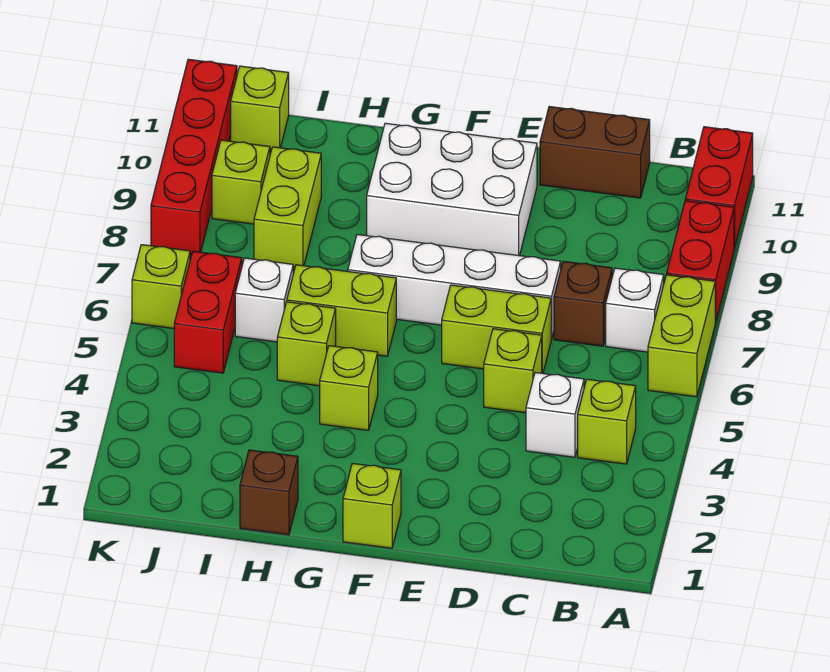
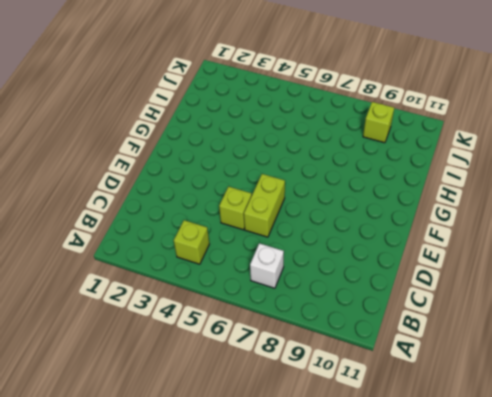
none -> lime brick A6:A7 level 1
none -> red brick A8:A9 level 1
none -> red brick A10:A11 level 1

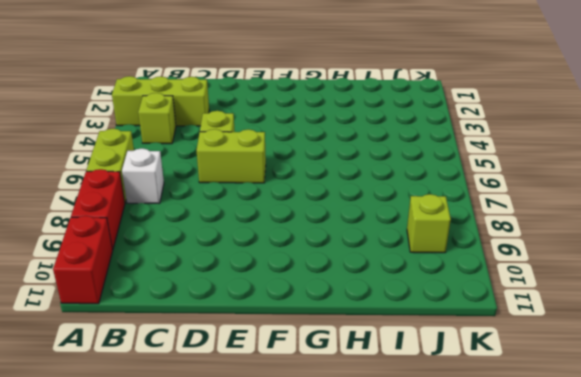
lime brick A3:C3 level 1 -> none
none -> white brick C4 level 1
none -> brown brick C7 level 1
none -> brown brick C11:D11 level 1

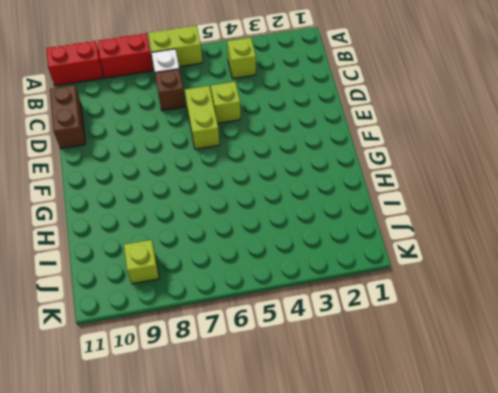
none -> white brick C4 level 1
none -> white brick D7:G7 level 1
none -> white brick E9:G10 level 1

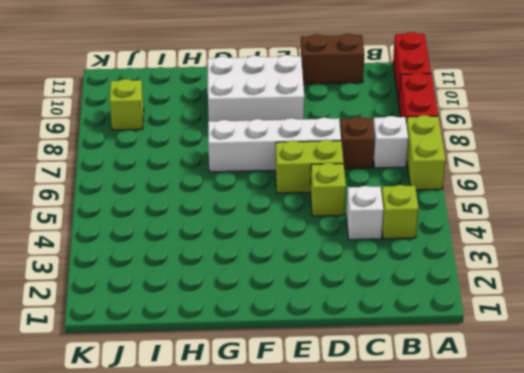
none -> lime brick F1 level 1
none -> lime brick G4 level 1
none -> lime brick G6:H6 level 1

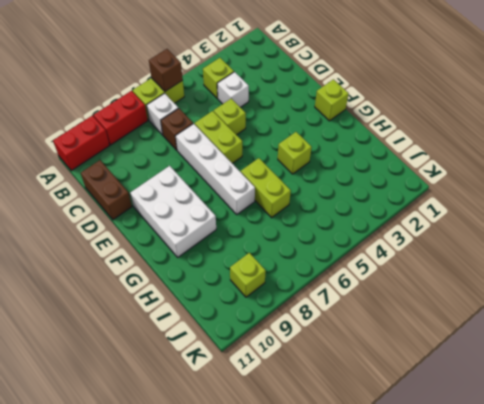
brown brick A6 level 2 -> brown brick H1 level 1
none -> lime brick H5 level 1
none -> white brick I6 level 1
none -> lime brick I8:I9 level 1

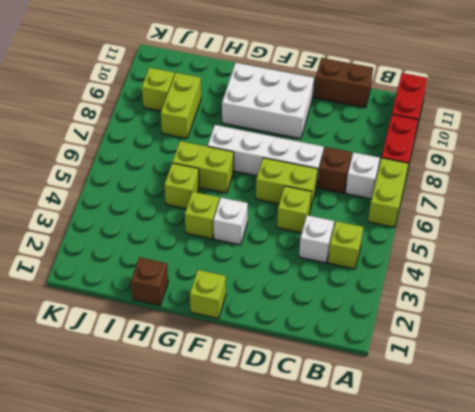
white brick F4 level 1 -> white brick I6 level 1
none -> red brick J5:J6 level 1
none -> lime brick J11 level 1
none -> lime brick K6 level 1

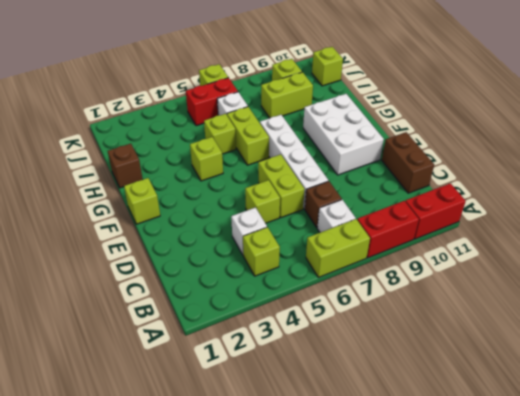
none -> red brick K8:K11 level 1

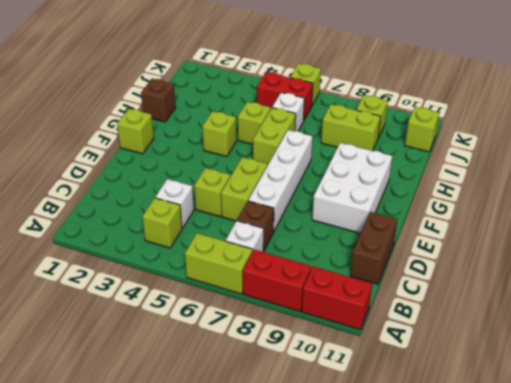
none -> red brick K8:K11 level 1

